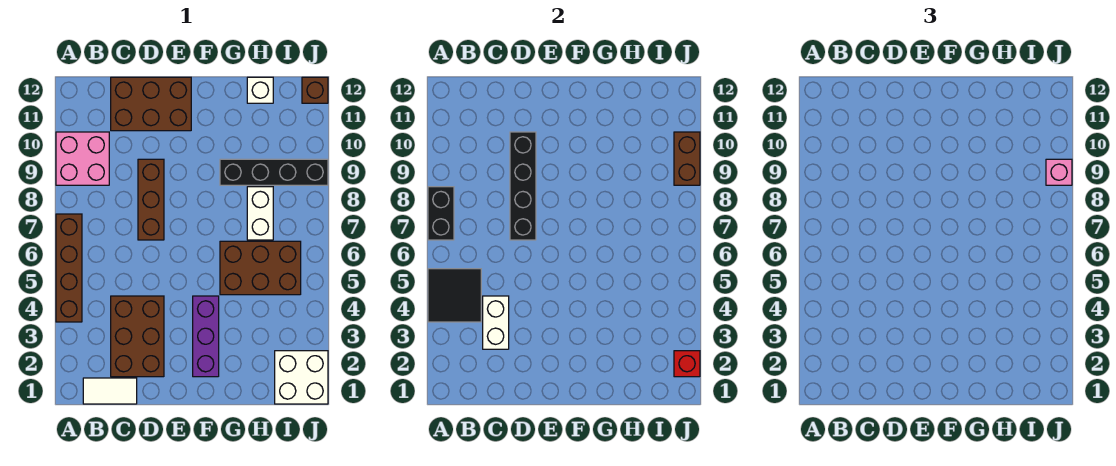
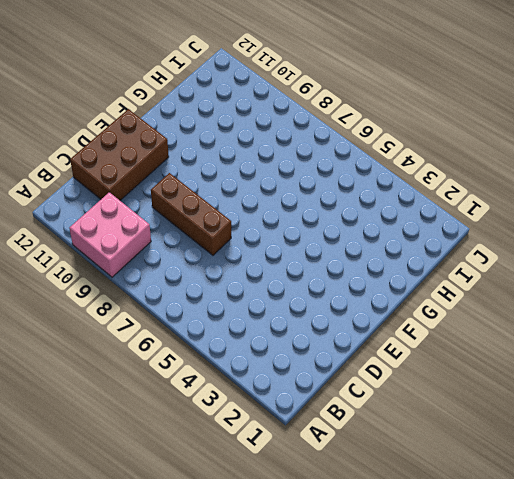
none -> brown brick A4:A7 level 1
none -> white tile B1:C1 level 1
none -> brown brick C2:D4 level 1

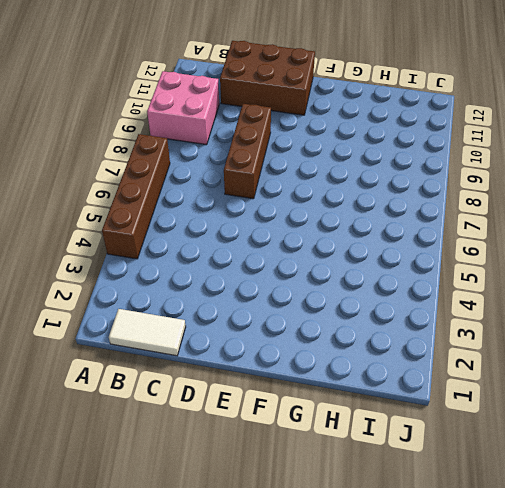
none -> brown brick C2:D4 level 1
none -> purple brick F2:F4 level 1
none -> brown brick G5:I6 level 1

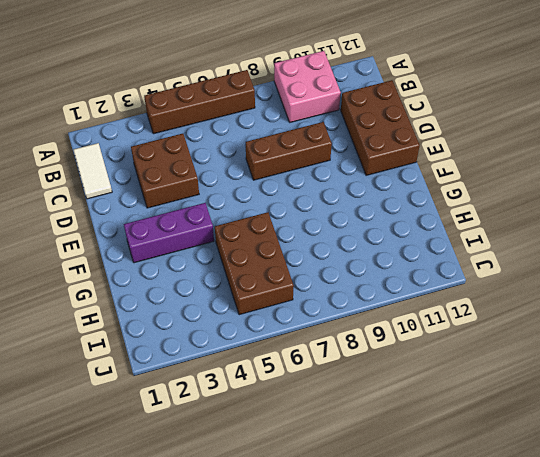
brown brick C3:D4 level 1 -> brown brick C2:D4 level 1
none -> black brick G9:J9 level 1
none -> white brick H7:H8 level 1
none -> white brick H12 level 1

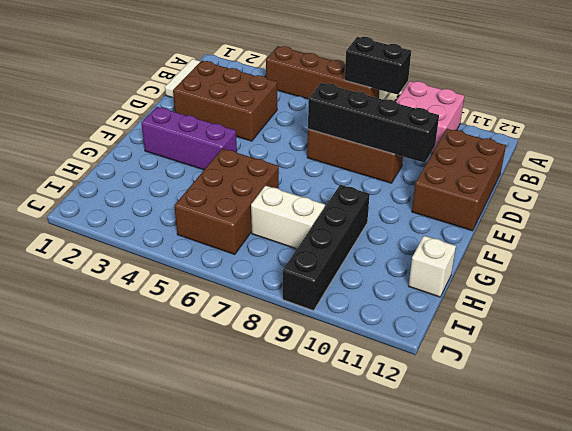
none -> white brick I1:J2 level 1
none -> brown brick J12 level 1
none -> black tile A4:B5 level 2

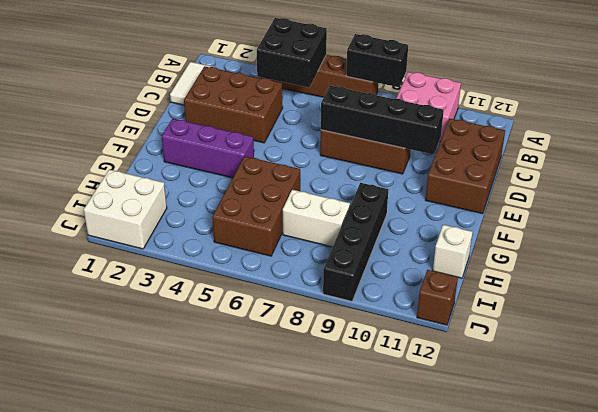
black brick A4:B5 level 2 -> black tile A4:B5 level 2
none -> white brick C3:C4 level 2
none -> red brick J2 level 2
none -> brown brick J9:J10 level 2

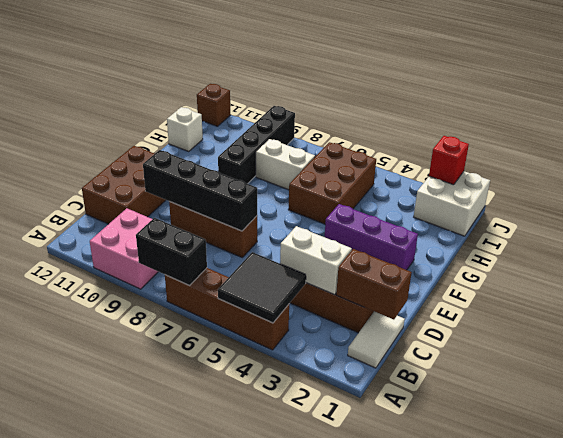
brown brick C1:C2 level 2 -> brown brick J9:J10 level 2
none -> pink brick J9 level 3

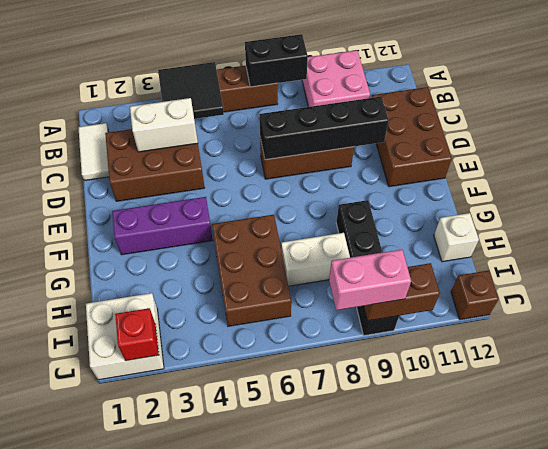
pink brick J8:J9 level 3 -> pink brick J9 level 3

